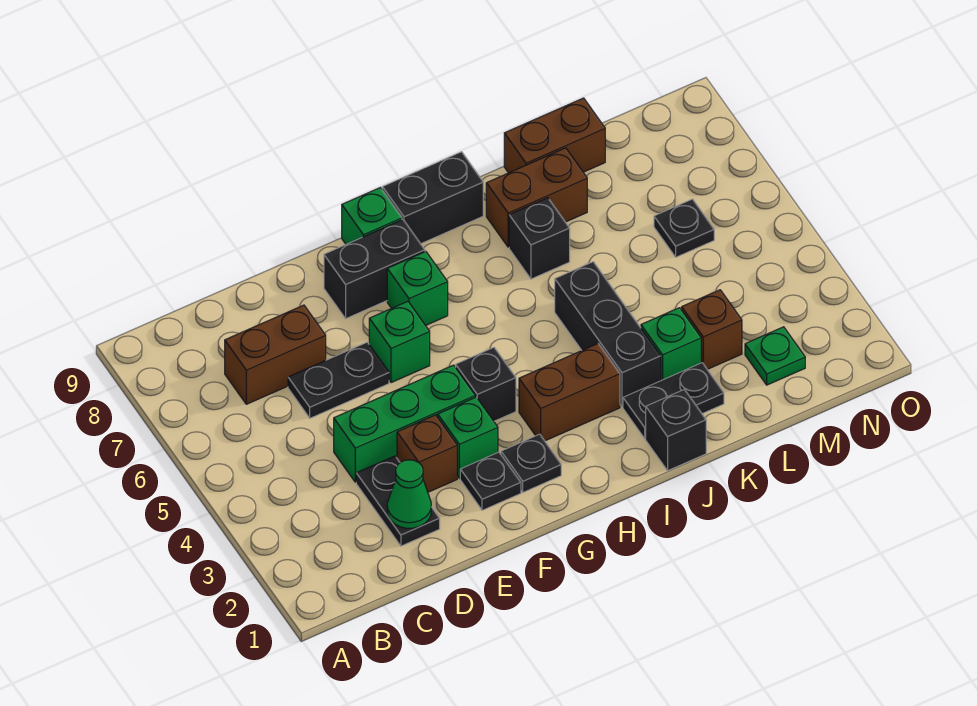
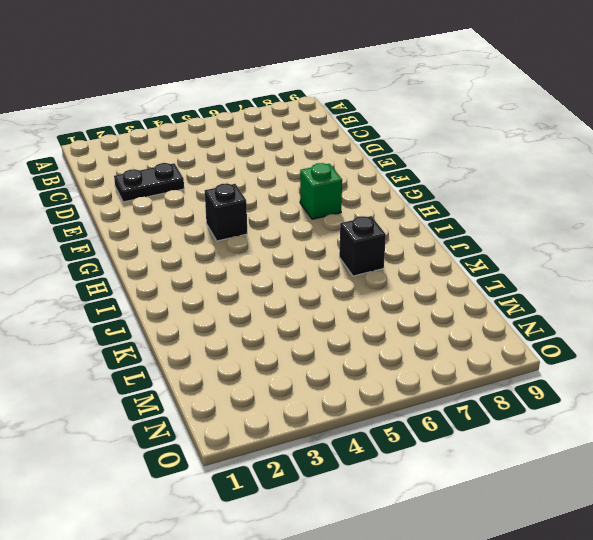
none -> brown brick C7:D7 level 1
none -> green brick D4:F4 level 1
none -> black plate D6:E6 level 1

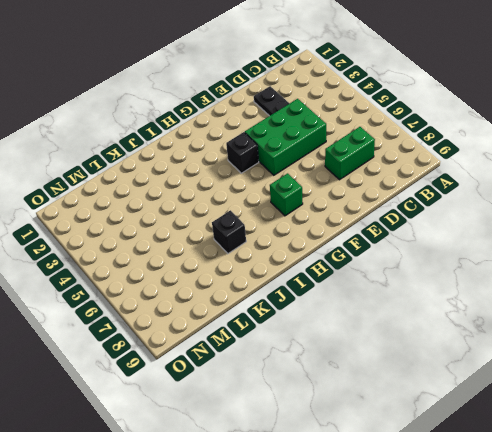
green brick C7:D7 level 1 -> brown brick C7:D7 level 1
green brick D4:F5 level 1 -> green brick D4:F4 level 1
none -> black plate D6:E6 level 1
none -> brown brick E3 level 1
none -> black plate F2 level 1

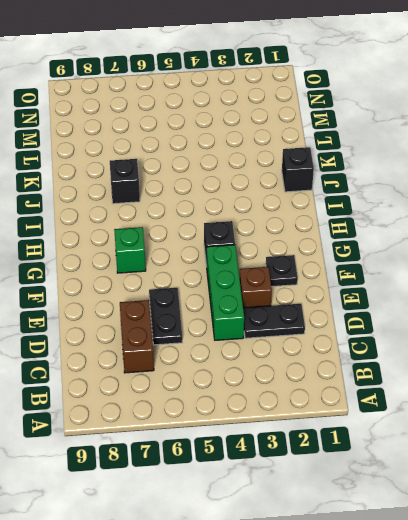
none -> green brick F3 level 1
none -> green brick F6 level 1
none -> black brick F8:G8 level 1

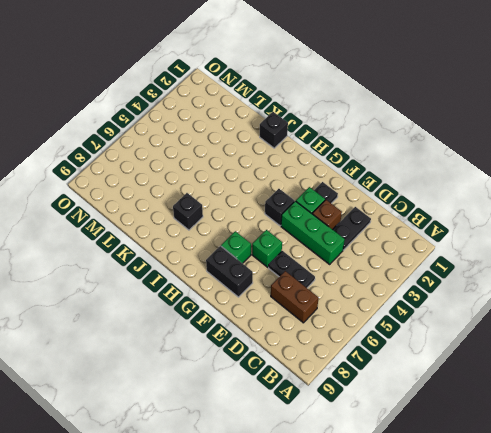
none -> black plate G2 level 1
none -> green brick G9 level 1
none -> brown brick H3:I3 level 1

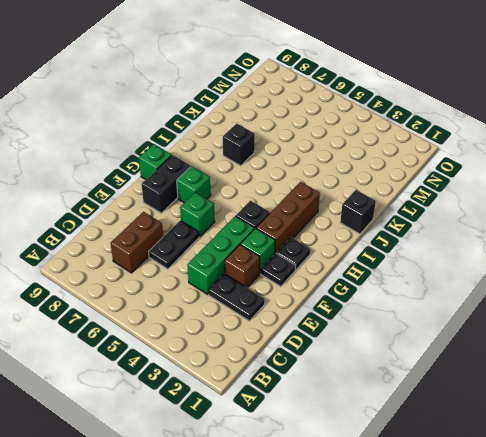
brown brick G3:I3 level 1 -> brown brick H3:I3 level 1
none -> black brick H9:I9 level 1
none -> black plate J2:K2 level 1
none -> black brick J3:J5 level 1

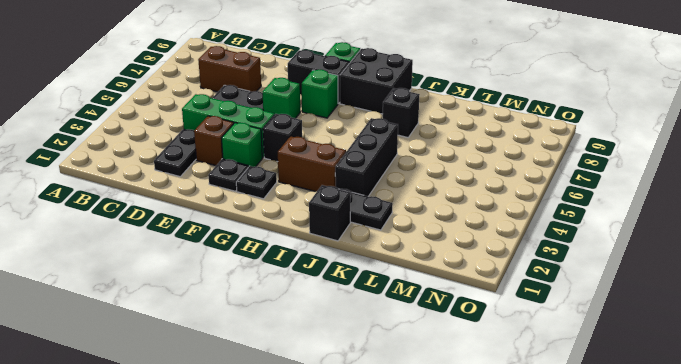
black brick H8:I9 level 1 -> black brick H9:I9 level 1
none -> brown brick J8:K8 level 1
none -> green brick K3 level 1
none -> brown brick K9:L9 level 1

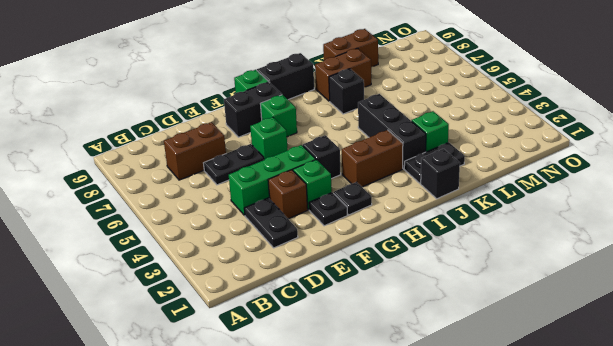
none -> brown brick L3 level 1
none -> green plate M2 level 1
none -> black plate M6 level 1

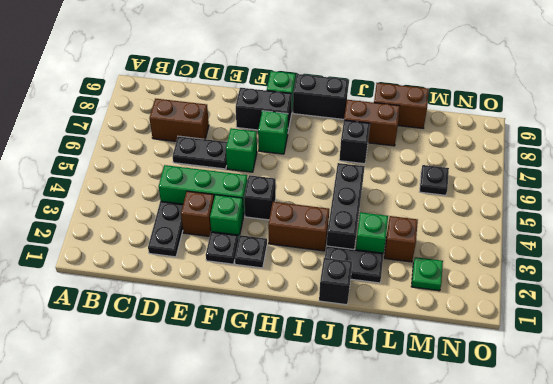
none -> green cone D2 level 2

